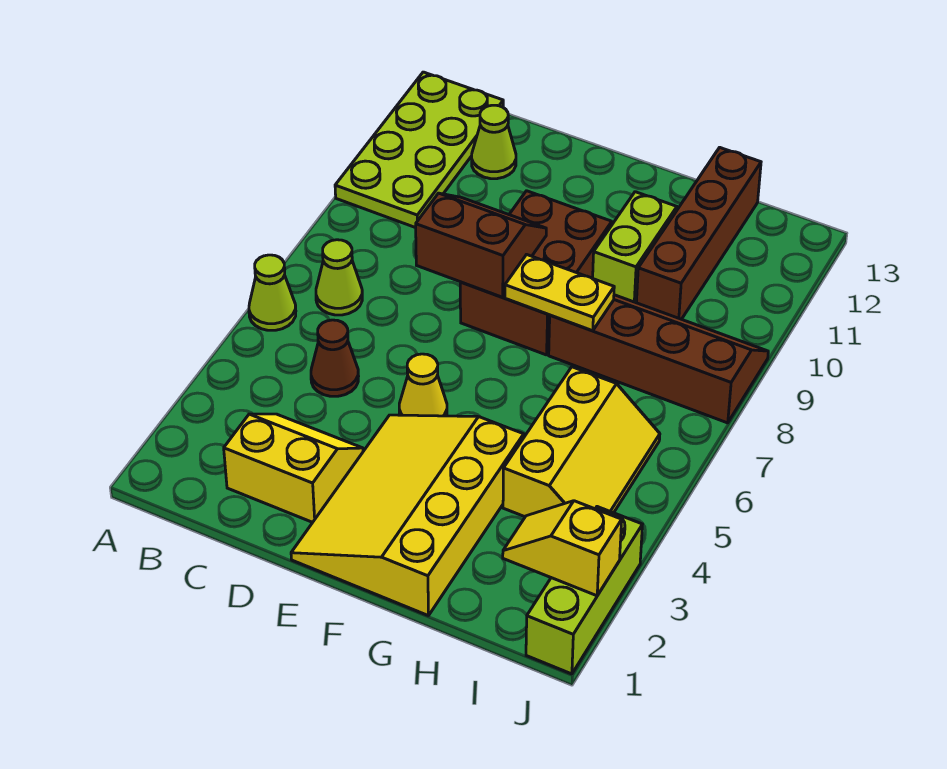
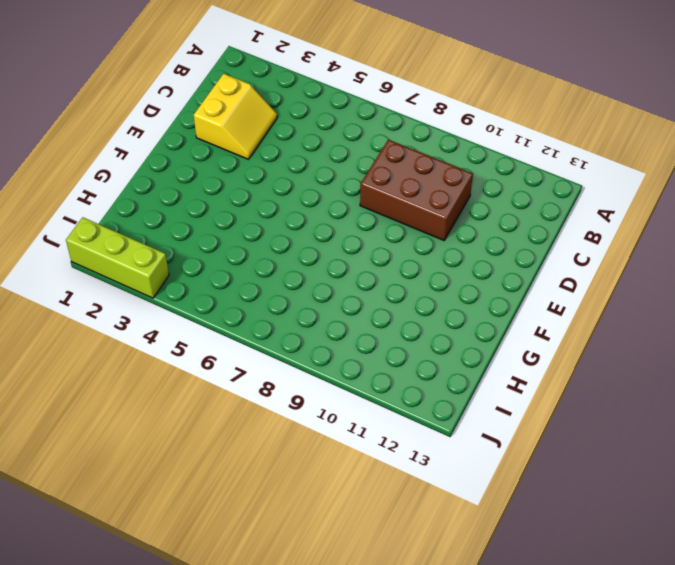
brown brick C8:D10 level 1 -> brown brick E8:F10 level 1
none -> lime cone A6 level 1
none -> lime plate A10:B13 level 1
none -> lime cone B7 level 1

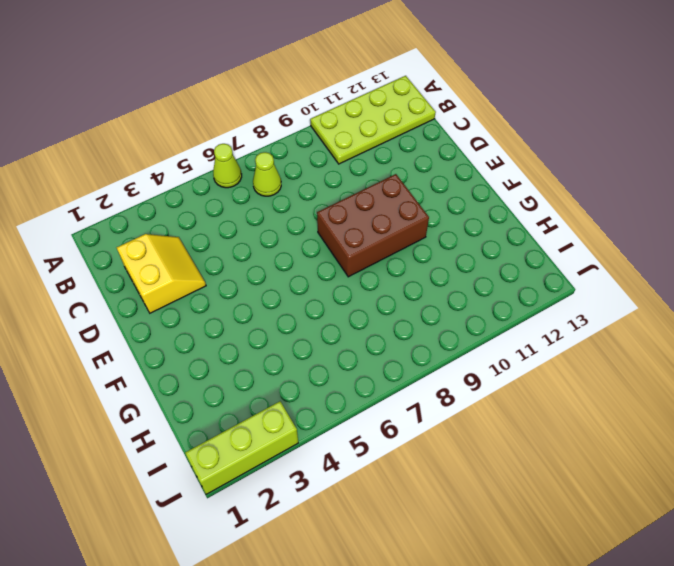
none -> brown cone C5 level 1
none -> lime cone C12 level 1
none -> yellow slope E1:G4 level 1 top G

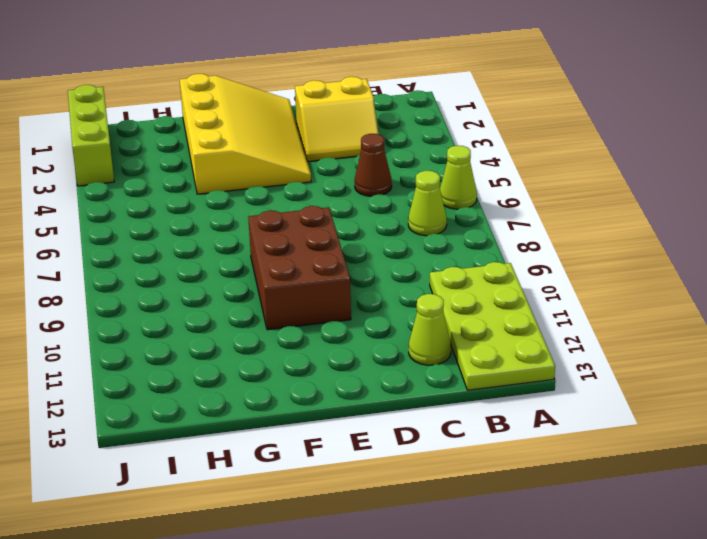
none -> yellow cone E5 level 1
none -> brown slope G8:J9 level 1 top 8
none -> lime brick G10:G11 level 1

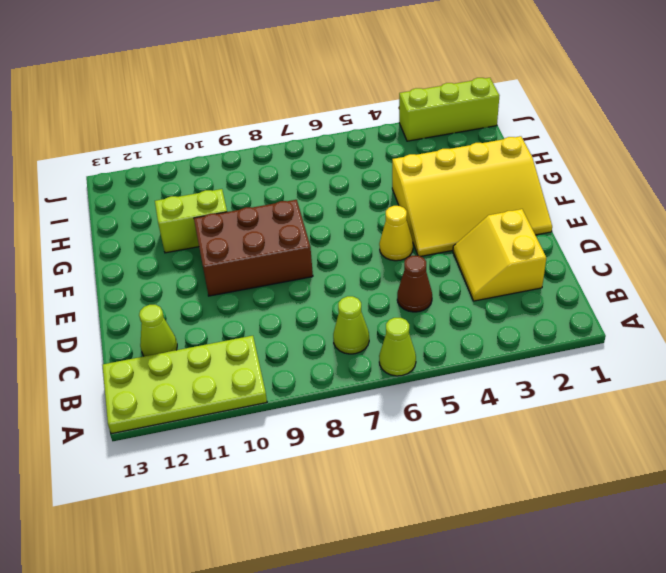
none -> brown slope G8:J9 level 1 top 8
none -> yellow slope H4:I6 level 1 top H
none -> brown brick H10:H13 level 1

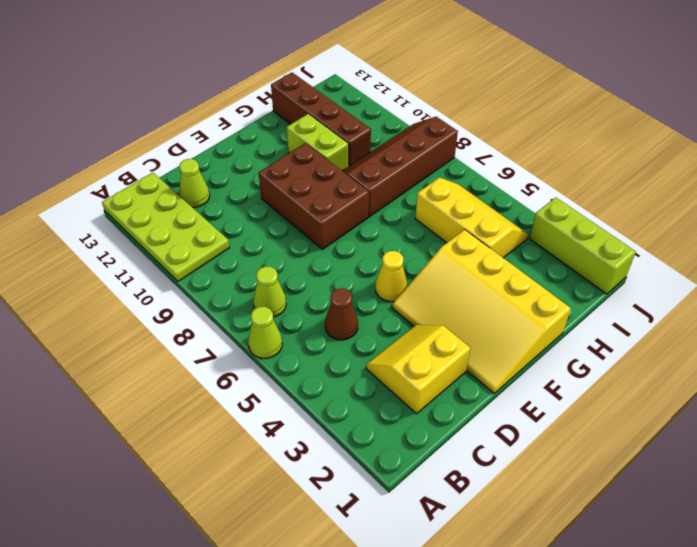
none -> brown slope D8:E9 level 2 top 8
none -> yellow plate F8:G8 level 2
none -> yellow slope I2:J2 level 2 top J

